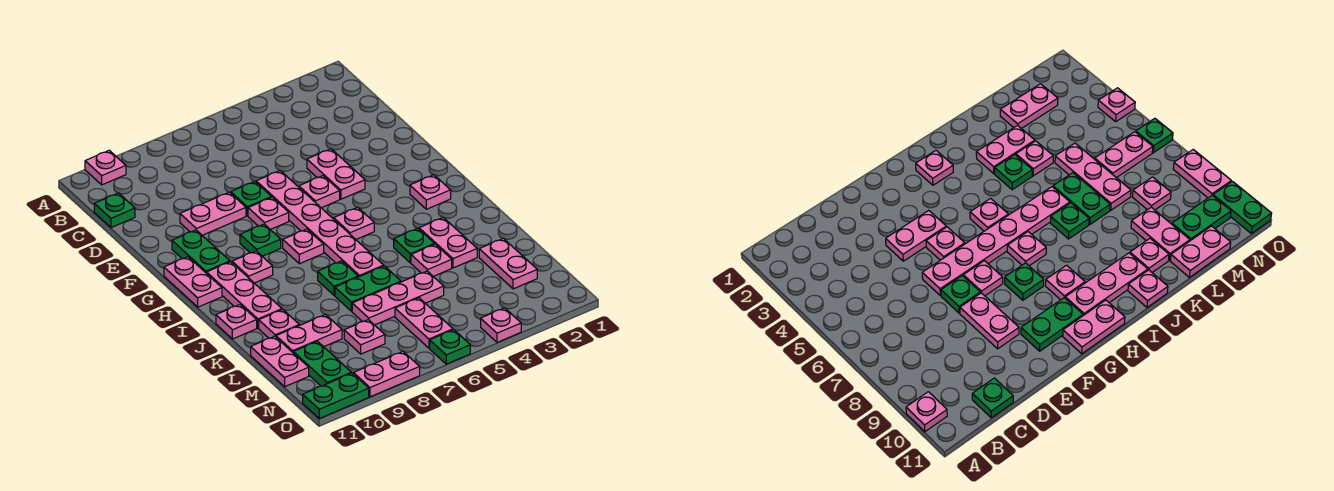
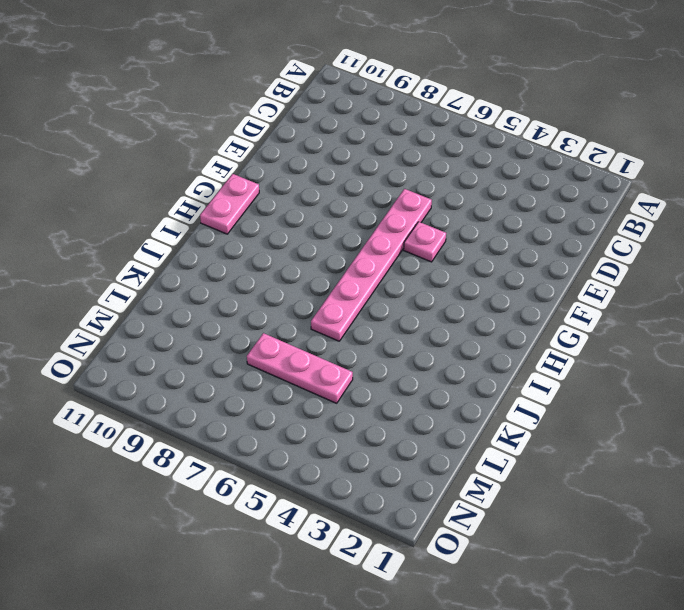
none -> pink plate A10 level 1
none -> green plate C11 level 1
none -> pink plate E4:F4 level 1
none -> green plate E7 level 1

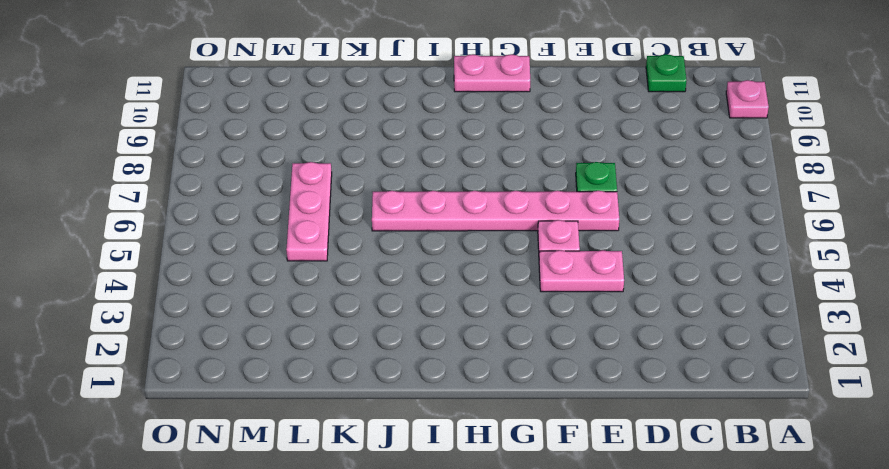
none -> pink plate E8:E9 level 1
none -> pink plate F7 level 1
none -> green plate F10:G10 level 1
none -> green plate G8 level 1

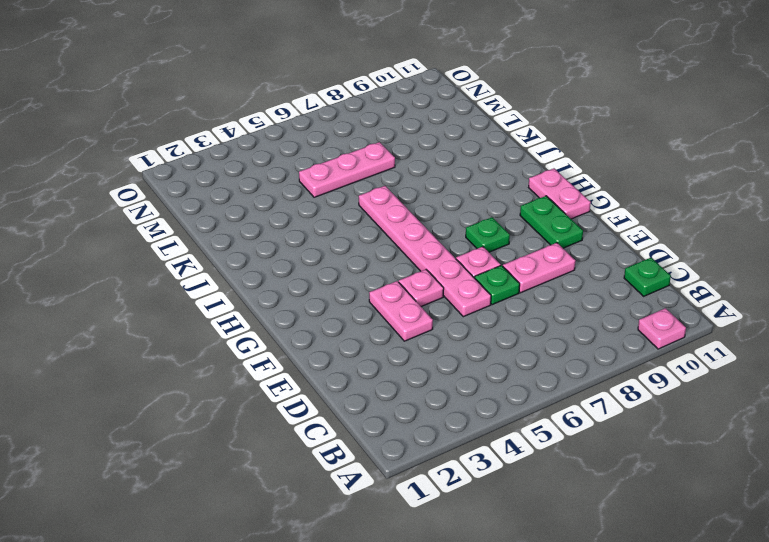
none -> pink plate H2 level 1
none -> pink plate H5 level 1
none -> pink plate H7 level 1
none -> pink plate H9 level 1

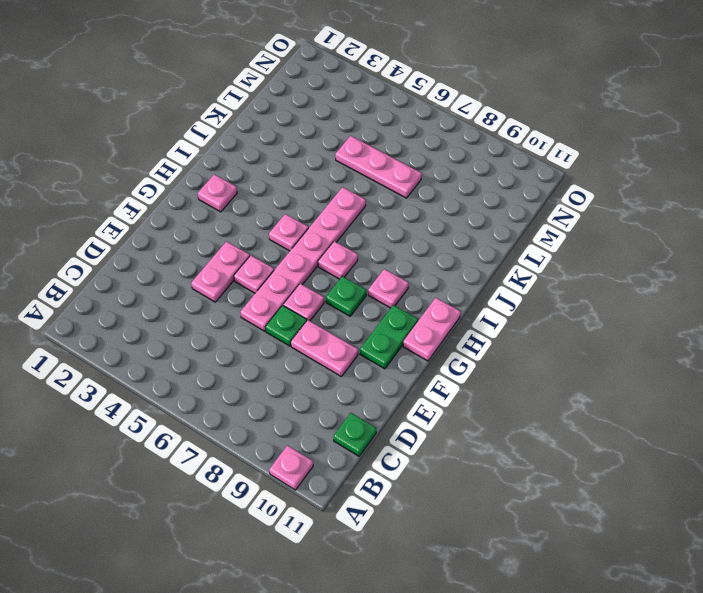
none -> pink plate H10:J10 level 1
none -> pink plate J3:K3 level 1
none -> green plate J4 level 1
none -> green plate J7 level 1

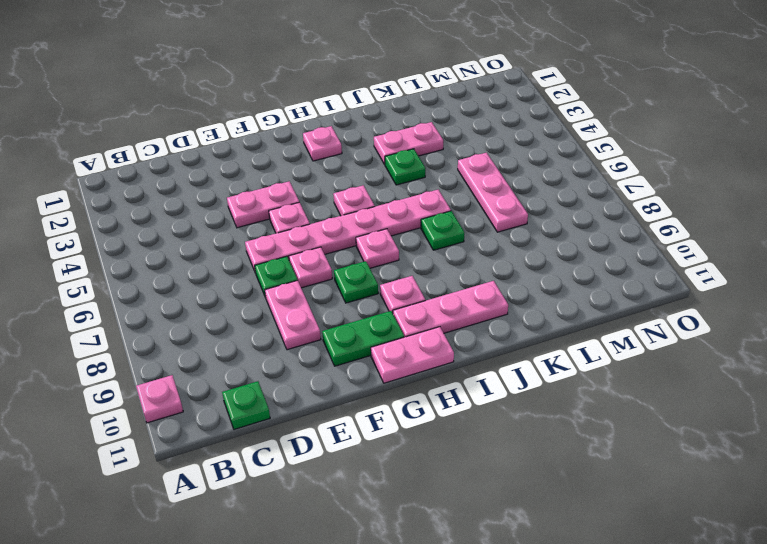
none -> pink plate J11 level 1
none -> pink plate K4 level 1
none -> green plate K6:K7 level 1
none -> pink plate K10 level 1

